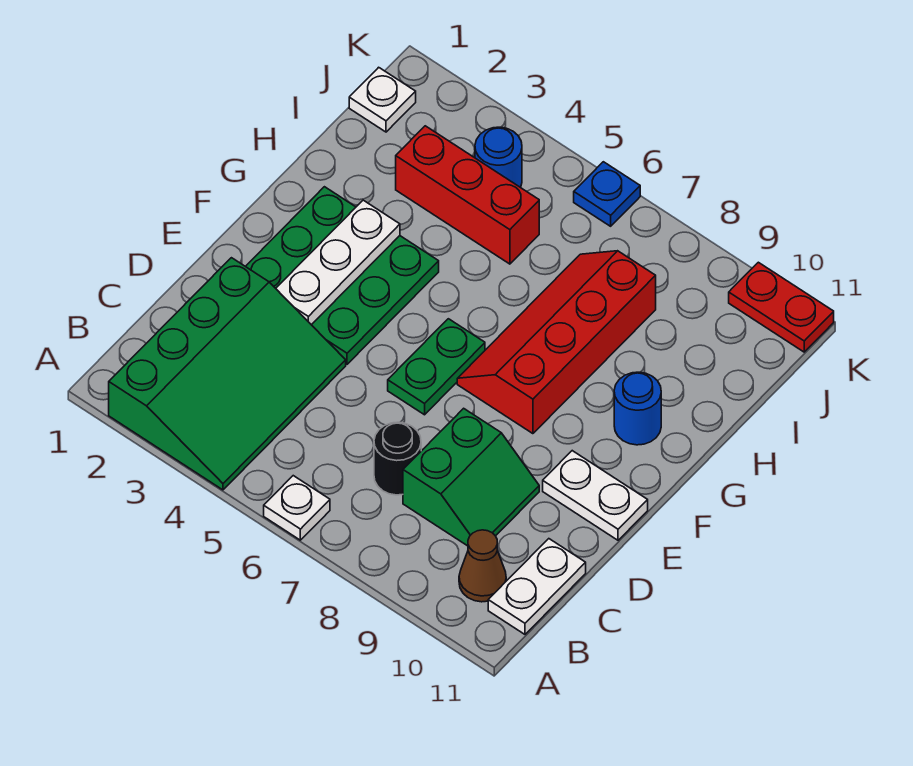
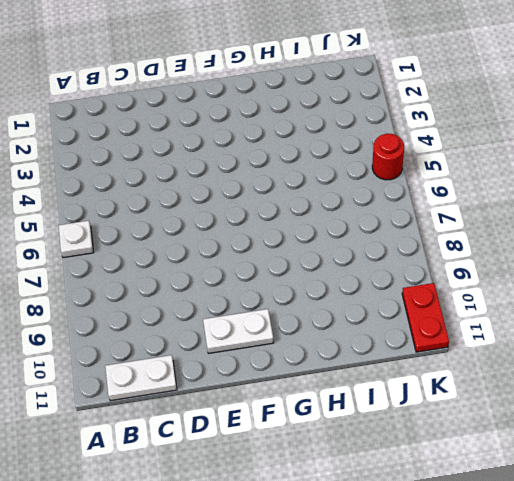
white plate E10:F10 level 1 -> white plate E10:E11 level 1
red round brick K5 level 1 -> none
none -> green slope A2:D4 level 1 top 2
none -> brown cone B10 level 1
none -> black round brick C7 level 1

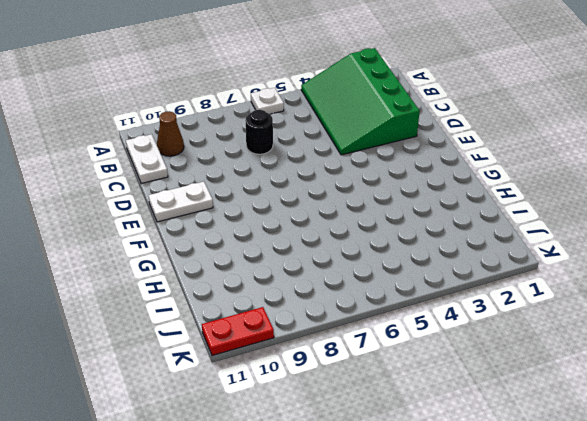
none -> green slope C8:D9 level 1 top 8
none -> green plate E2:G4 level 1
none -> green plate E6:F6 level 1

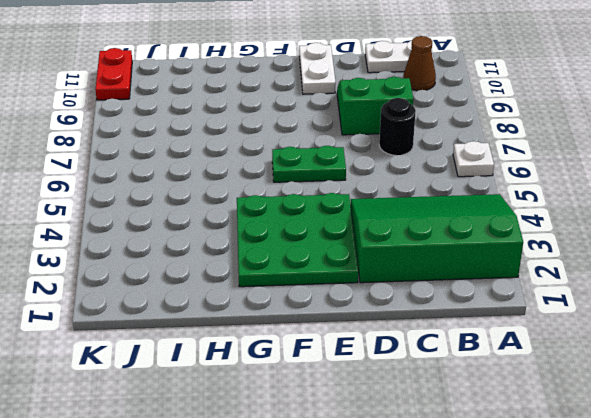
none -> red slope F7:I8 level 1 top 8
none -> blue round brick G10 level 1
none -> red brick I3:I5 level 1

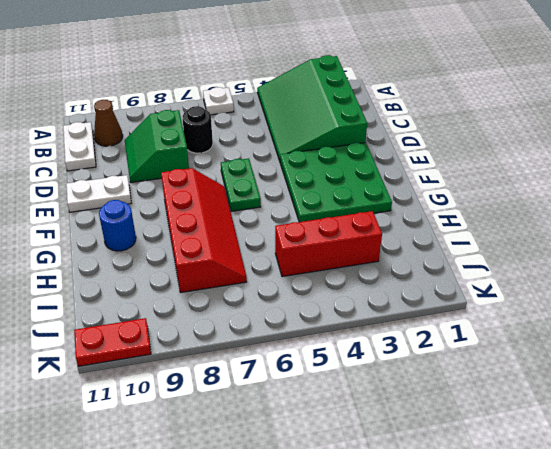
none -> white plate J1 level 1
none -> blue round brick J4 level 1
none -> blue plate K6 level 1

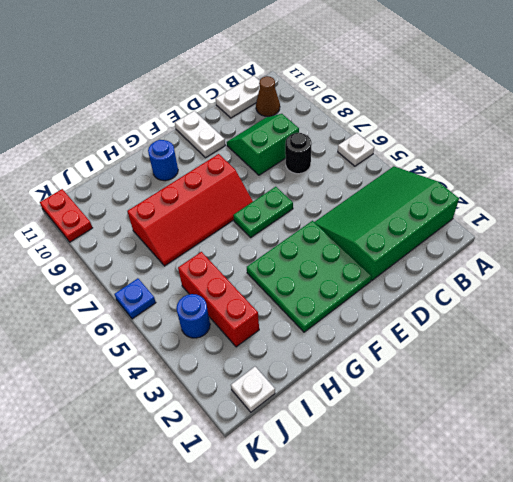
none -> white plate E3:G3 level 2

